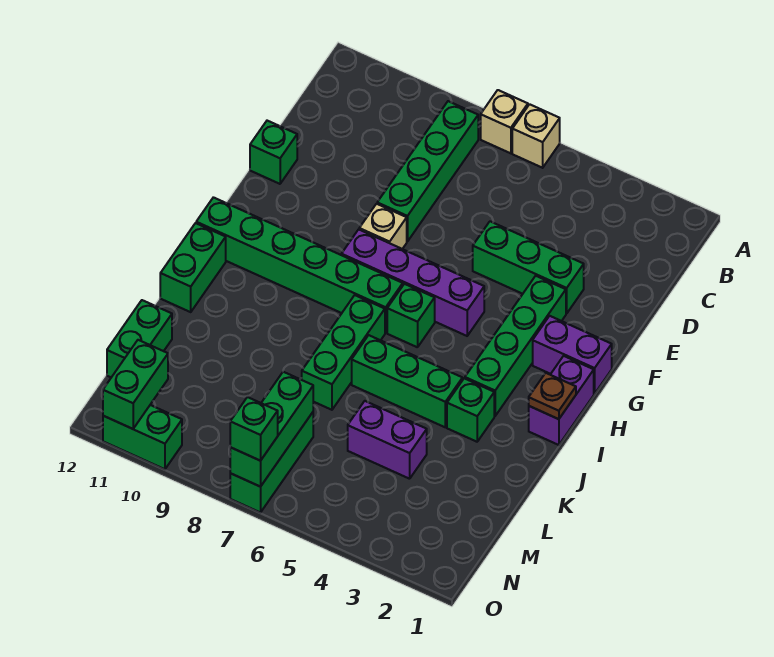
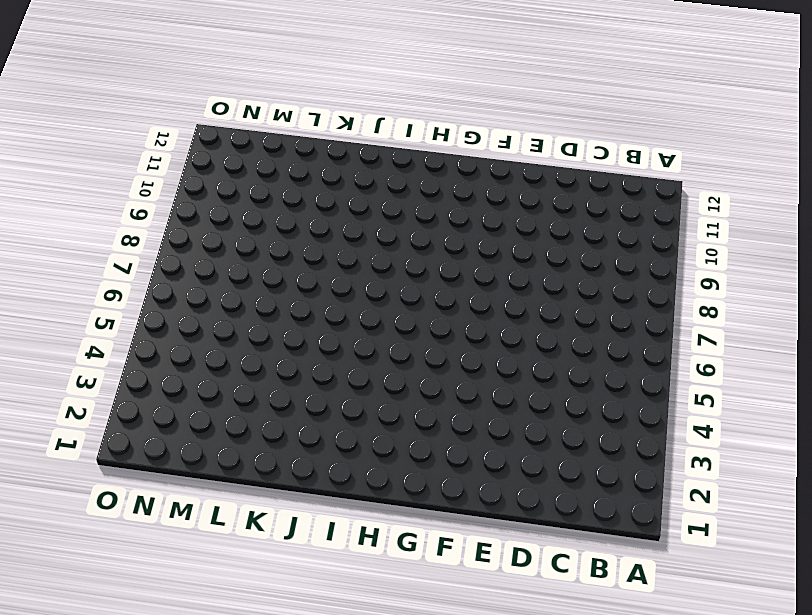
none -> tan brick A6 level 1
none -> tan brick A7 level 1
none -> green brick B8:E8 level 1

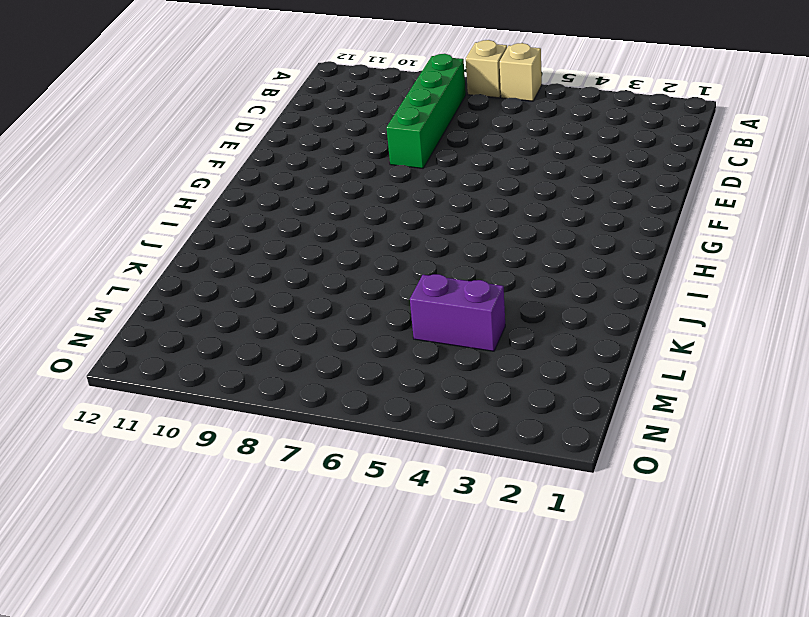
none -> green brick E3:E5 level 1
none -> green brick E12 level 1
none -> green brick F3:I3 level 1

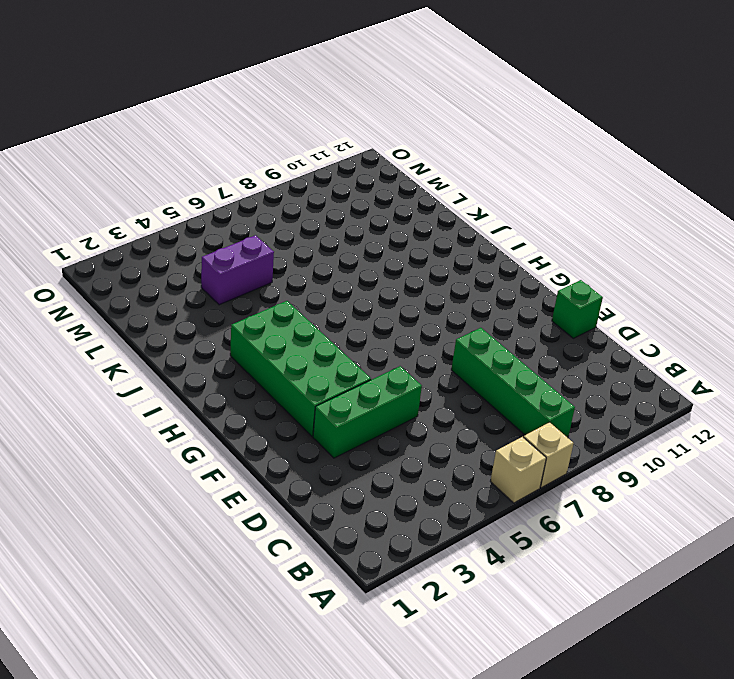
green brick F3:I4 level 1 -> green brick F3:I3 level 1
none -> tan brick F8 level 1
none -> purple brick G1:G2 level 1
none -> purple brick G5:G8 level 1

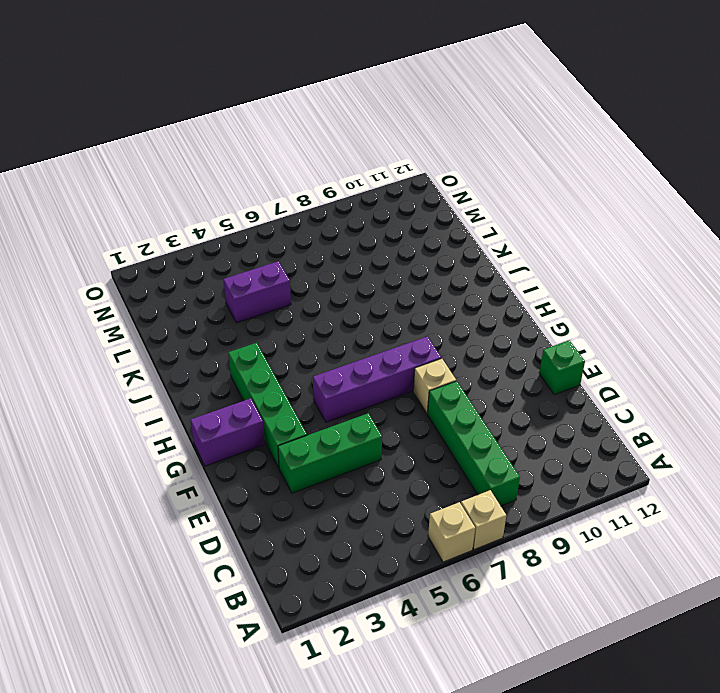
none -> purple brick H1:I1 level 1
none -> green brick H6 level 1
none -> green brick H7:H12 level 1

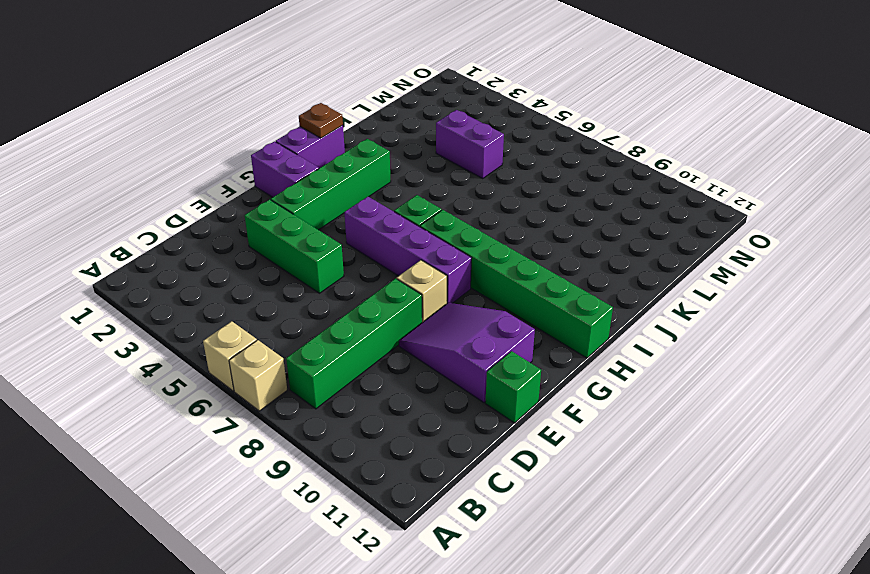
purple slope E9:F11 level 1 top 11 -> none
none -> green brick I7:K7 level 1
none -> green brick I12:J12 level 1
none -> green brick J3 level 1

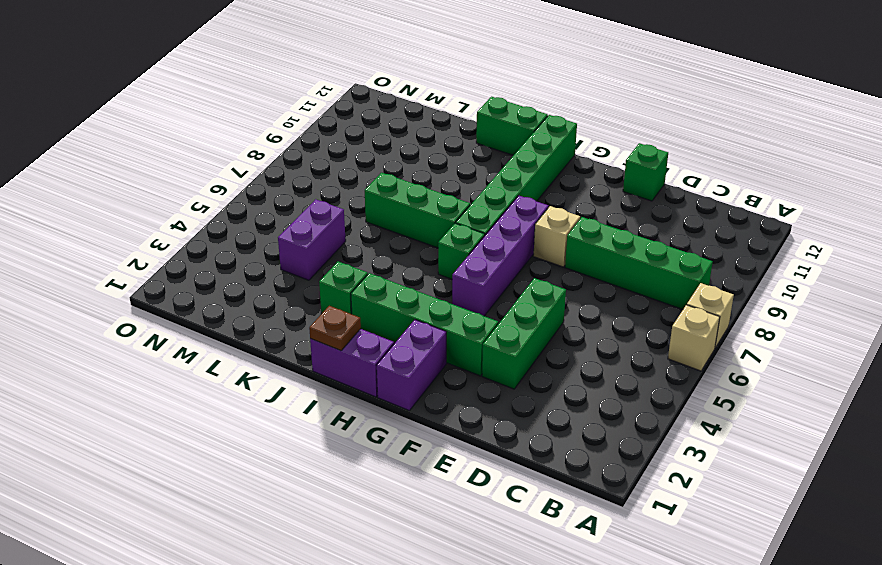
none -> green brick J4:J6 level 1
none -> green brick L12:M12 level 1
none -> green brick M7:O7 level 1

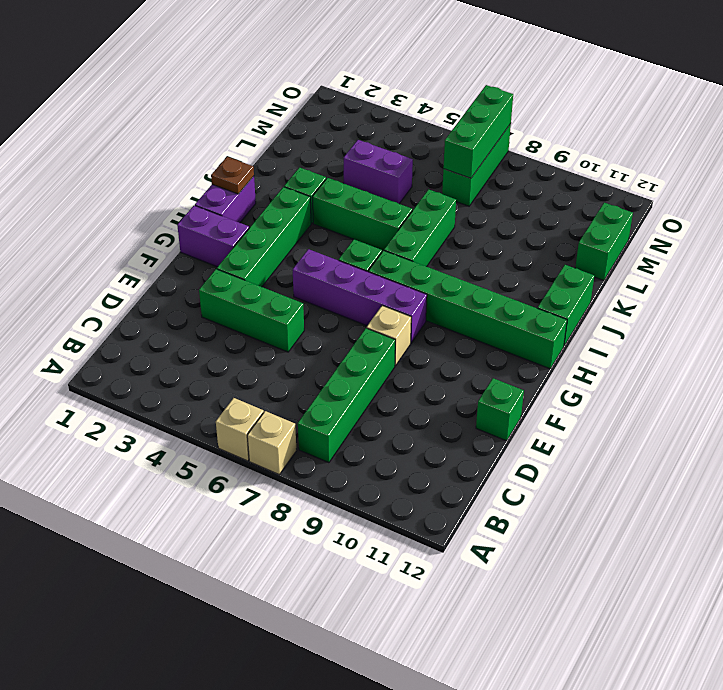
none -> green brick O10:O11 level 1
none -> green brick N11:O11 level 2
none -> green brick O7 level 3

